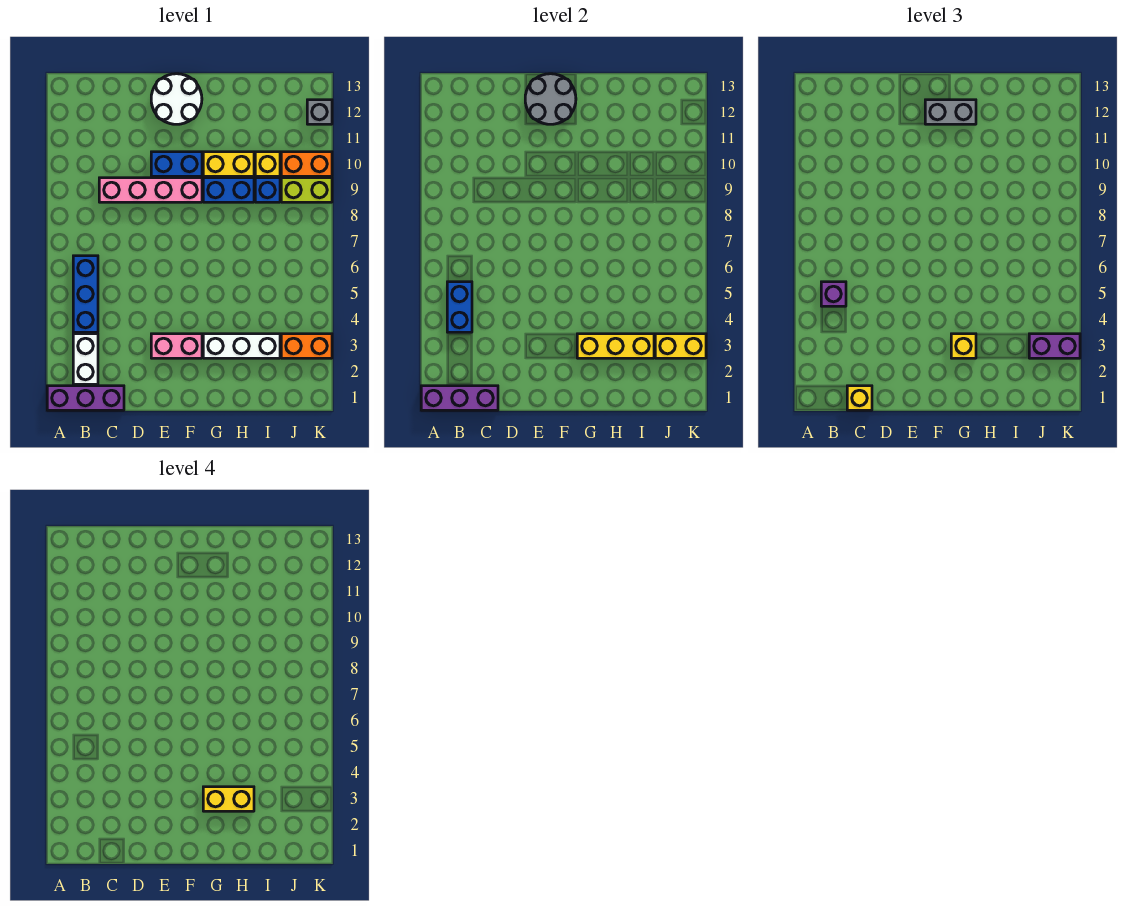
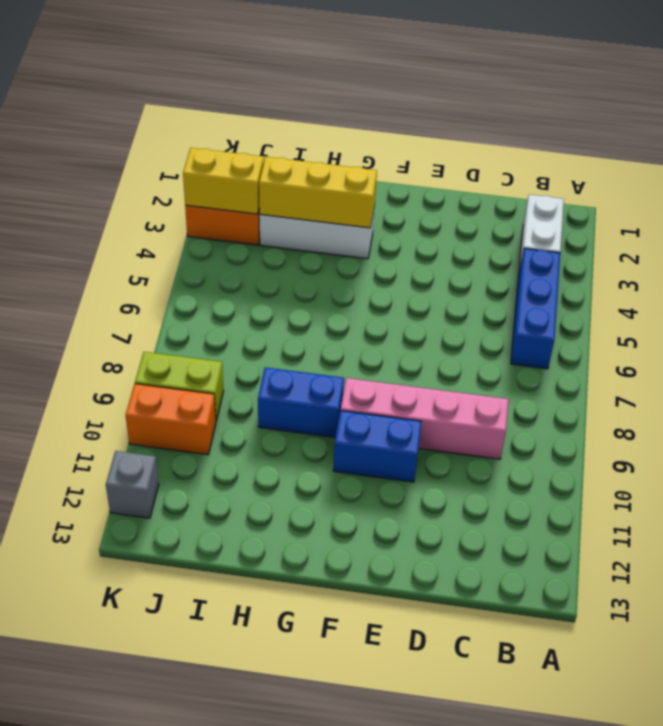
none -> purple brick A1:C1 level 1
none -> pink brick E3:F3 level 1
none -> white round brick E12:F13 level 1

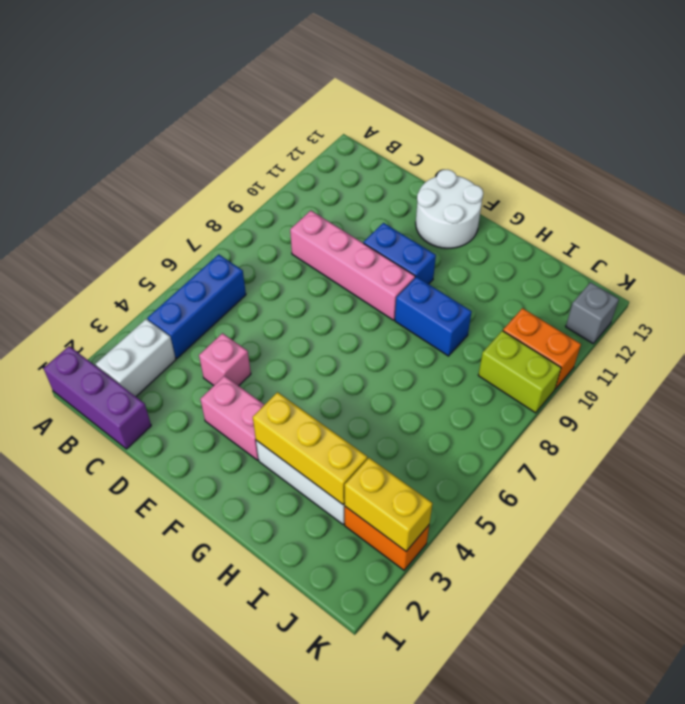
pink brick D4 level 1 -> none
none -> yellow brick G10:H10 level 1
none -> blue brick I9 level 1
none -> yellow brick I10 level 1

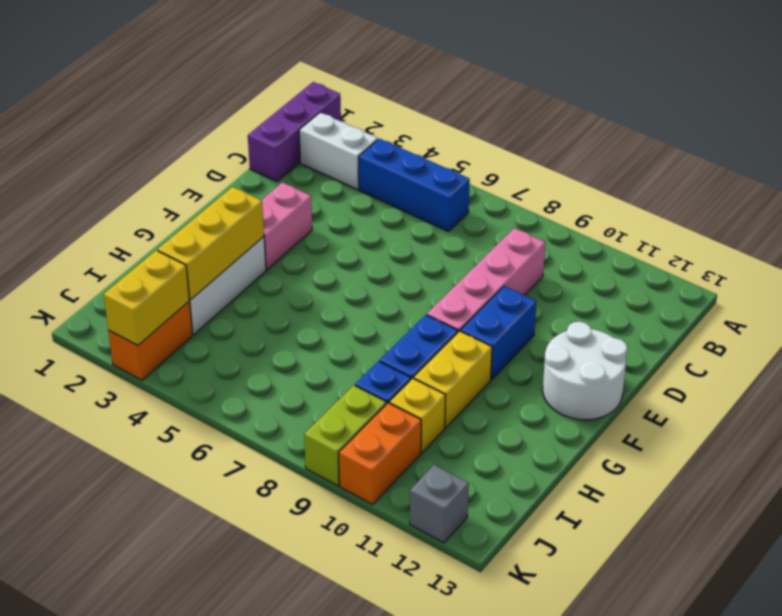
none -> purple brick A1:C1 level 2
none -> blue brick B4:B5 level 2
none -> grey round brick E12:F13 level 2

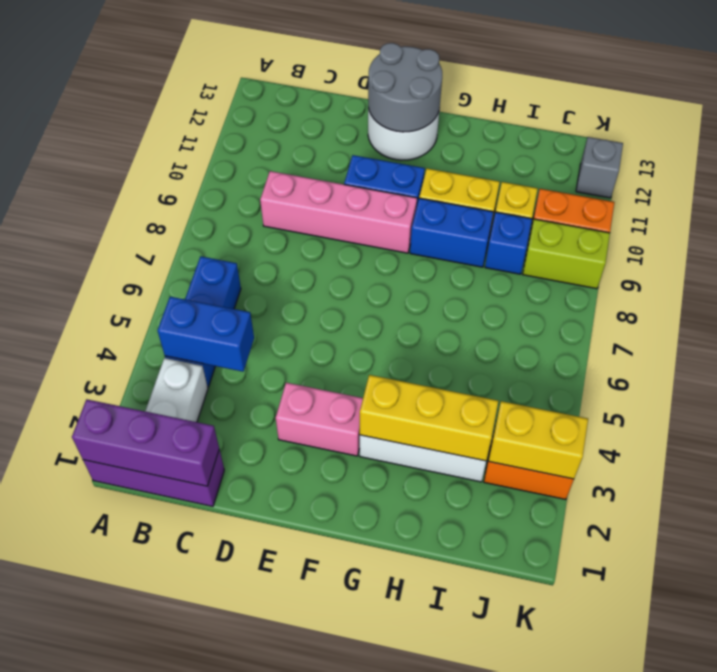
blue brick B4:C4 level 2 -> blue brick B4:B5 level 2
none -> purple brick B5 level 3
none -> yellow brick C1 level 3
none -> grey brick F12:G12 level 3

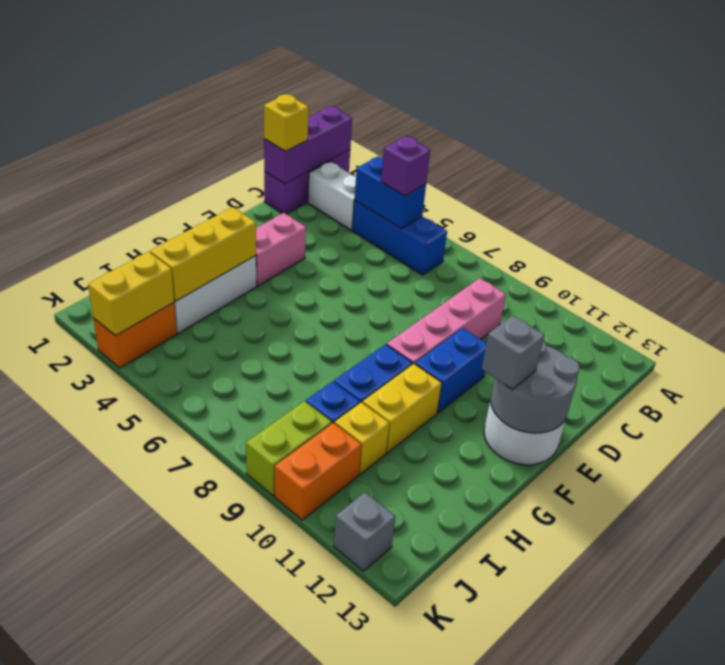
grey brick F12 level 3 -> grey brick F12:G12 level 3
none -> yellow brick G3 level 3
none -> purple brick J3:K3 level 3
none -> yellow brick G3:H3 level 4

